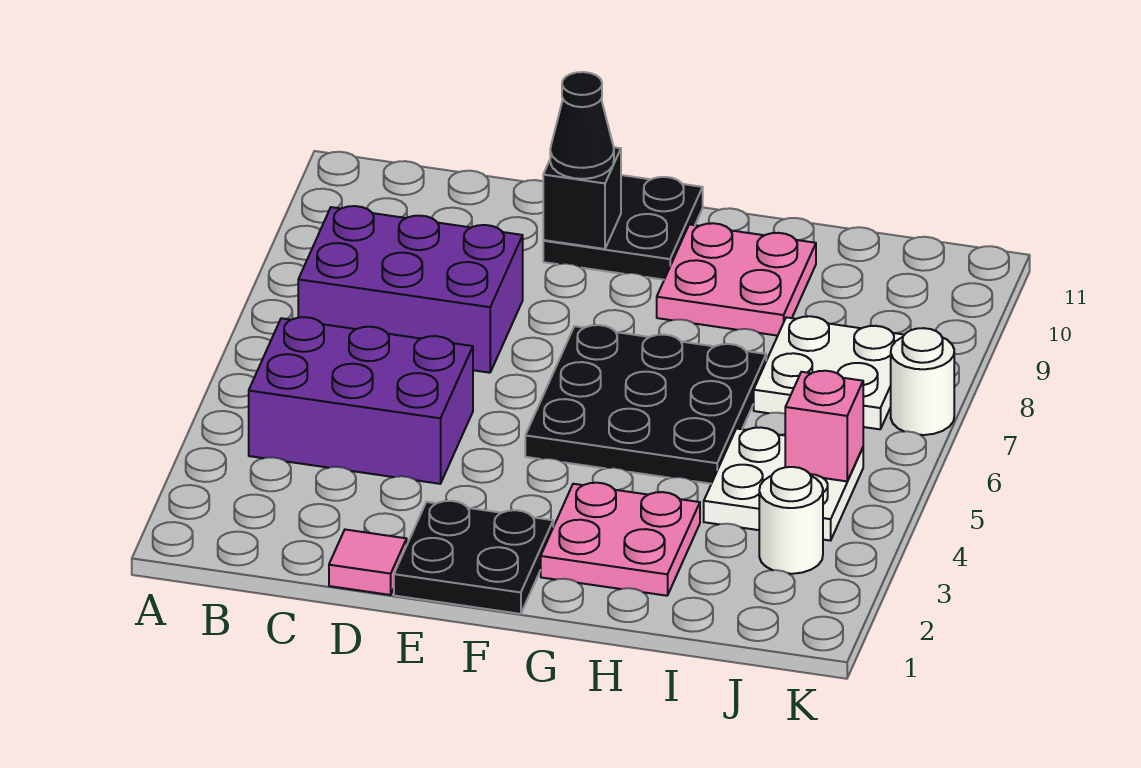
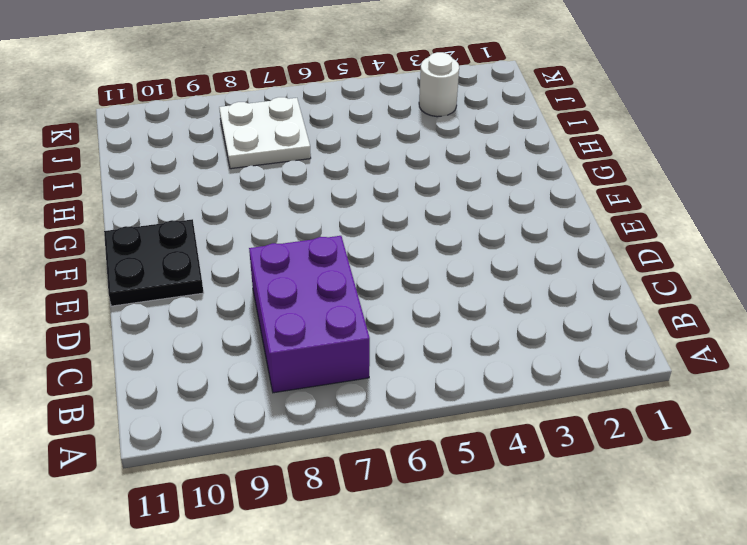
none -> purple brick B4:D5 level 1
none -> pink tile D1 level 1
none -> black plate E1:F2 level 1

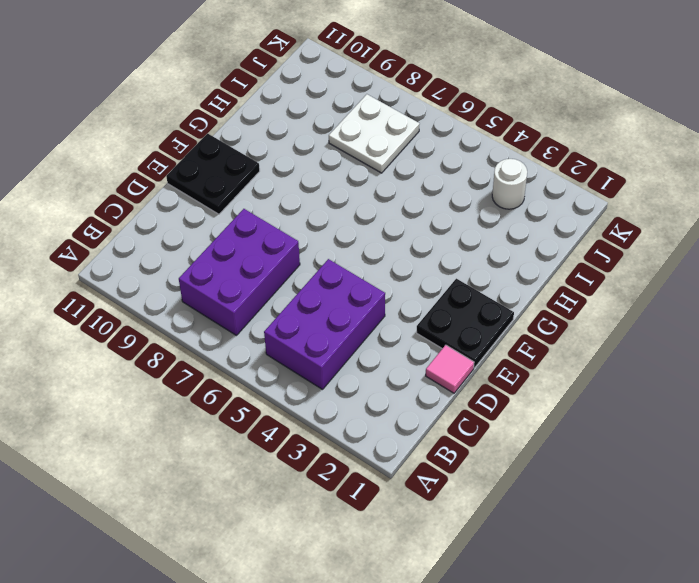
none -> black plate F5:H7 level 1
none -> pink plate G2:H3 level 1
none -> pink plate G9:H10 level 1

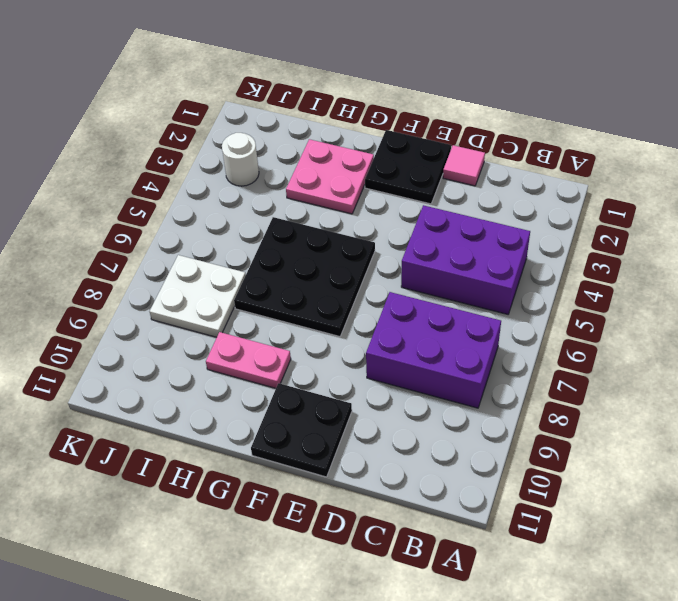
pink plate G9:H9 level 1 -> pink plate G9:H10 level 1
none -> white plate I4:J5 level 1
none -> white round brick K7 level 1
none -> black brick E10 level 2

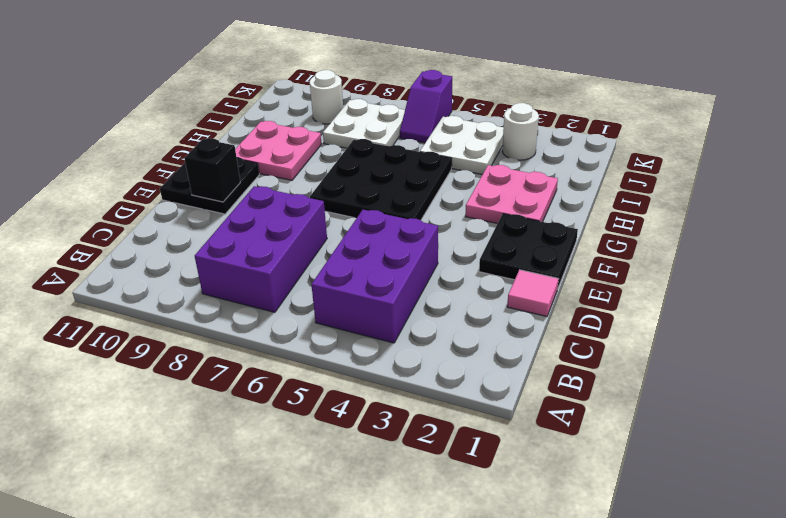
purple slope J6:K6 level 1 top K -> none
white round brick J9 level 1 -> white round brick K7 level 1
none -> pink brick J5 level 2
none -> black cone E10 level 3

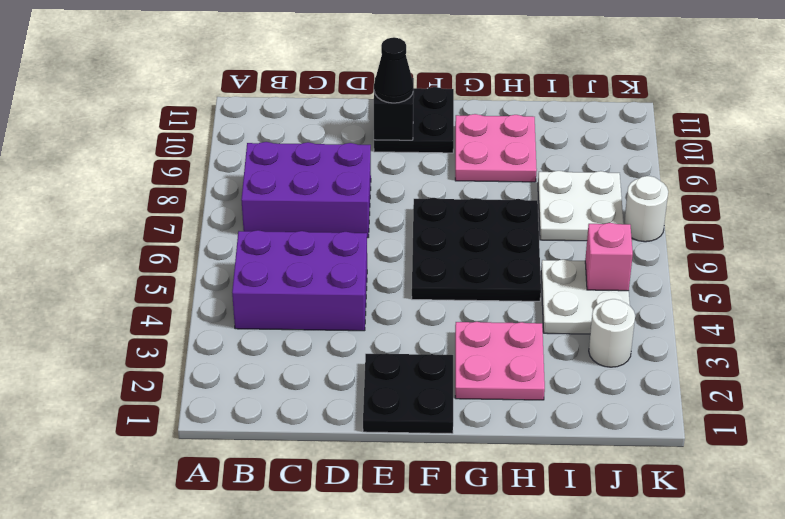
none -> pink tile D1 level 1

